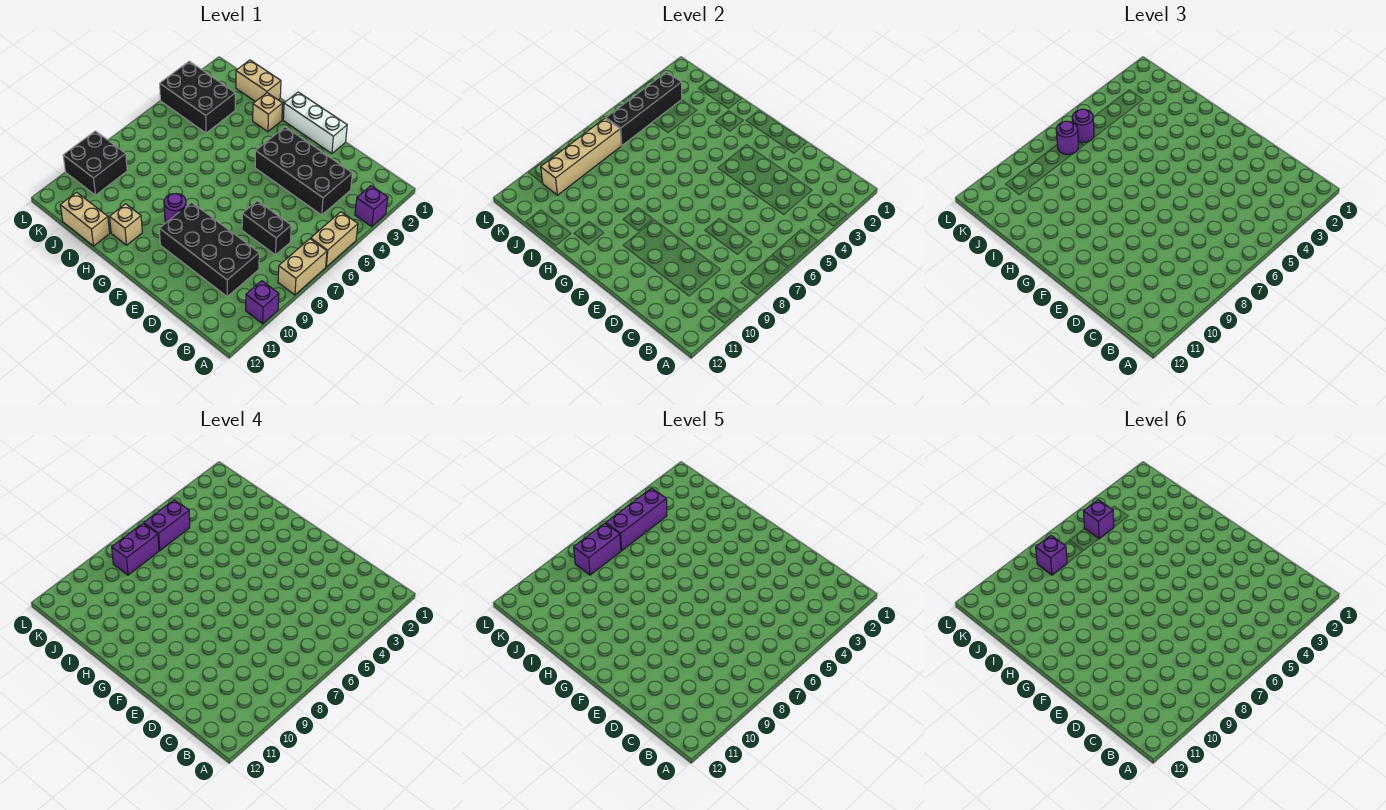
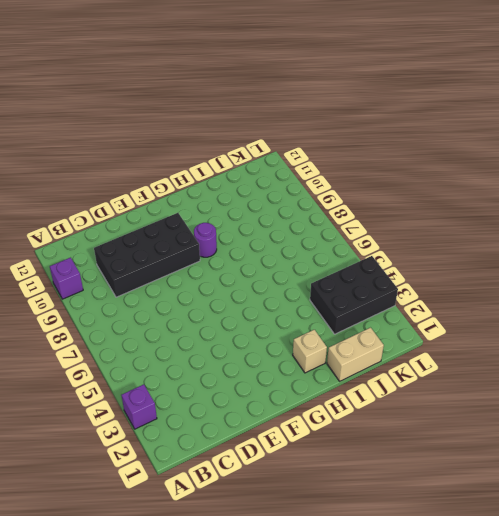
none -> tan brick A5:A6 level 1
none -> tan brick A7:A8 level 1
none -> black brick C3:F4 level 1

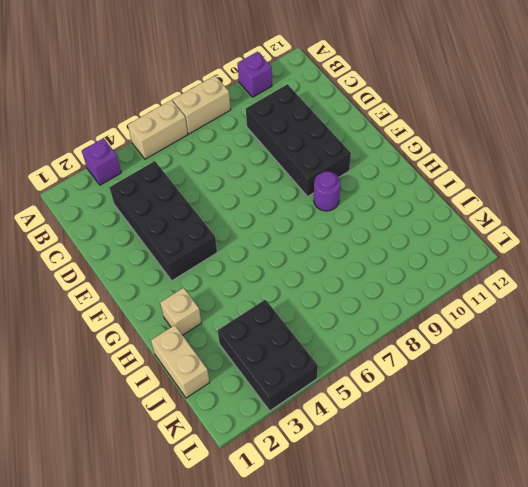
none -> black brick C7:D7 level 1
none -> white brick E1:G1 level 1
none -> tan brick H11 level 1

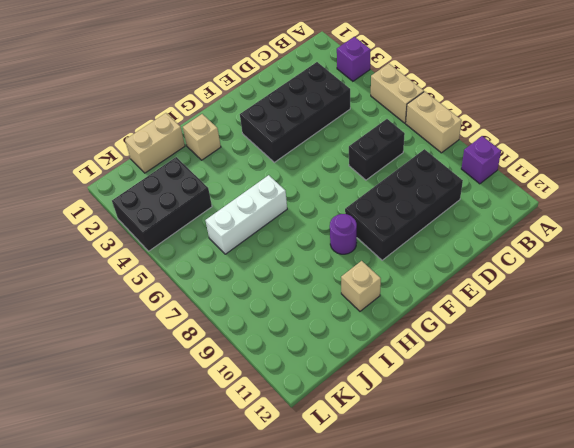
white brick H6:J6 level 1 -> white brick E1:G1 level 1
none -> tan brick I12:J12 level 1
none -> black brick K9:L10 level 1
none -> black brick K3:K6 level 2

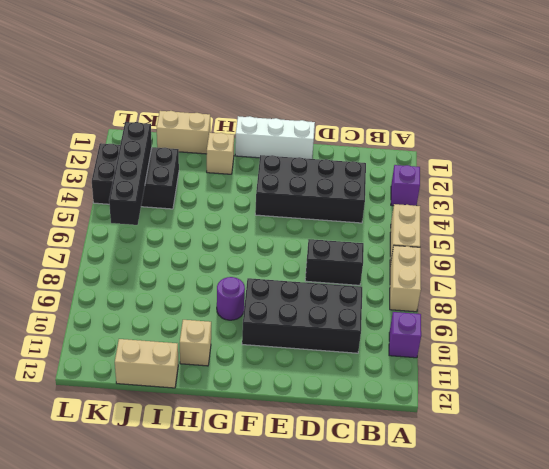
none -> black brick K9:L10 level 1
none -> tan brick K7:K10 level 2
none -> purple round brick K6 level 3

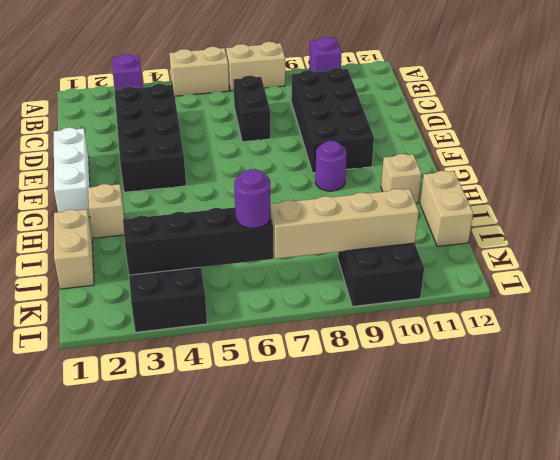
none -> purple round brick K7 level 3
none -> purple brick K5:K6 level 4
none -> purple brick K7:K8 level 4

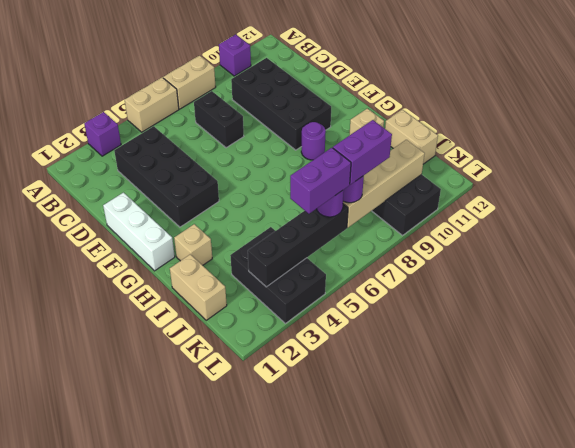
none -> purple brick K4:K6 level 5
none -> purple brick K7:K8 level 5
none -> purple brick K5 level 6

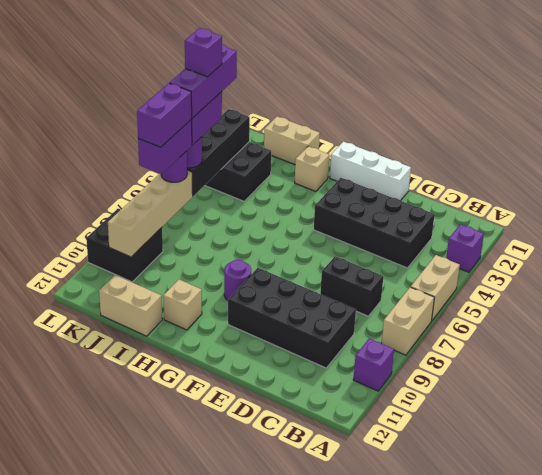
none -> purple brick K8 level 6

